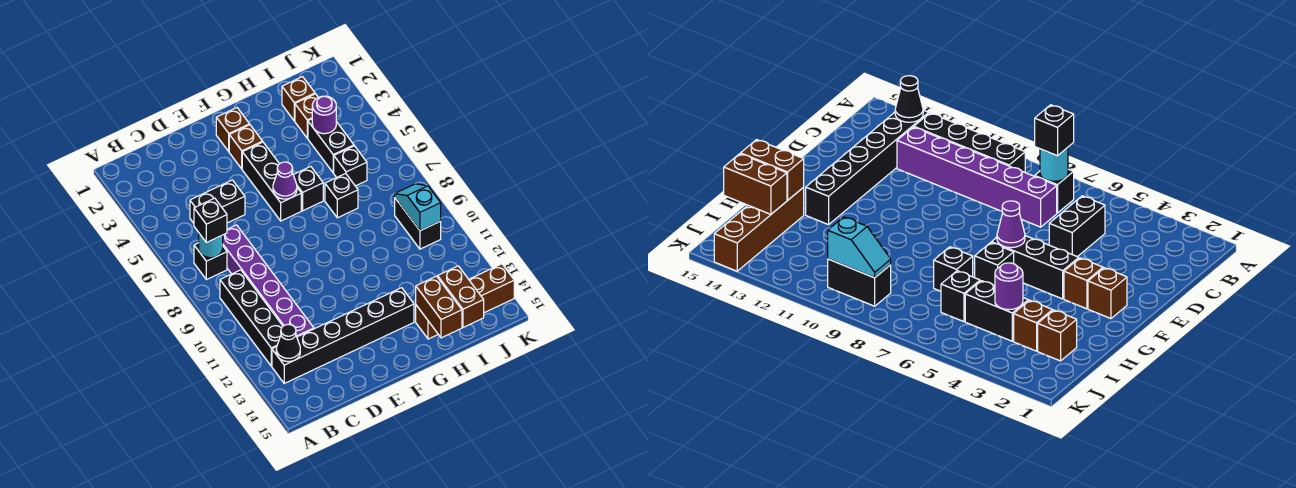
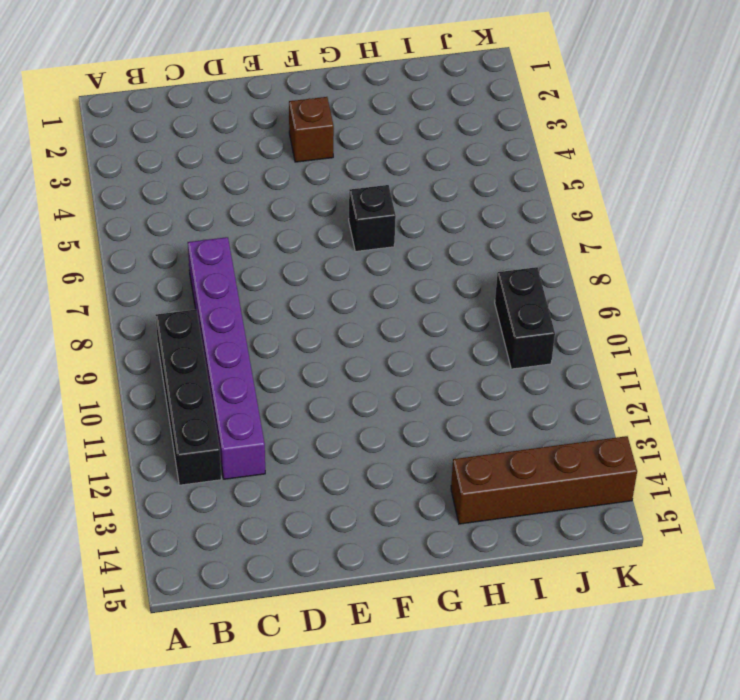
none -> black brick B7 level 1
none -> black brick B13:G13 level 1
none -> black brick C5:D5 level 1

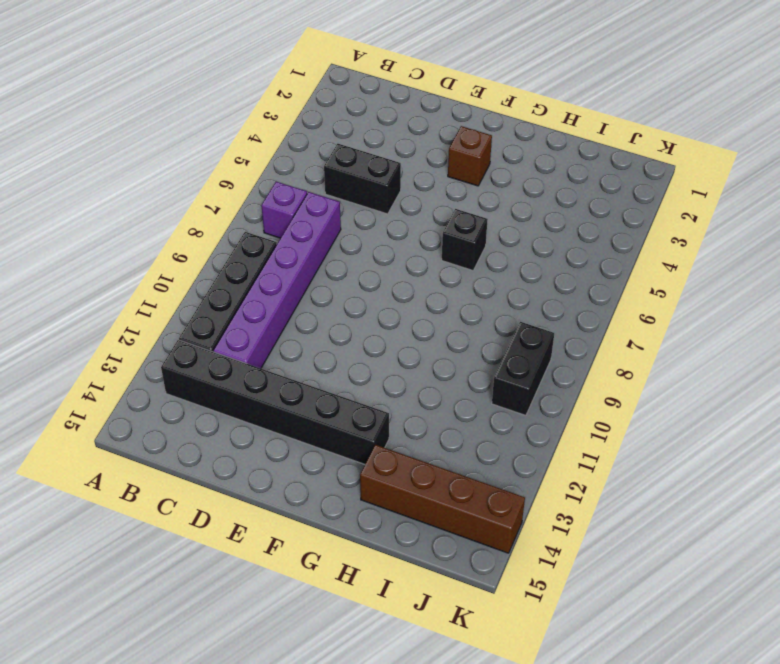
purple brick B7 level 1 -> black brick B7 level 1
none -> brown brick F2 level 1
none -> black brick F4:F6 level 1
none -> black brick H7 level 1

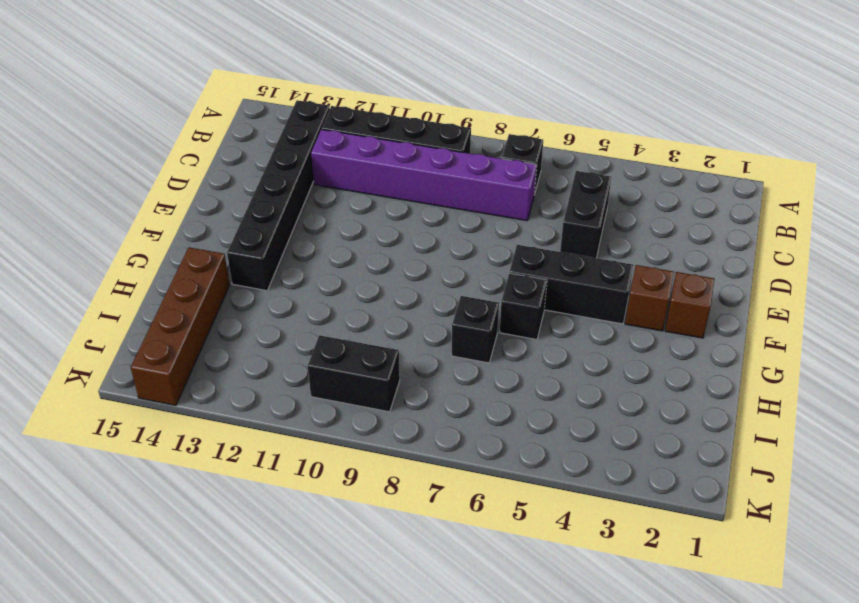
none -> brown brick I2 level 1
none -> brown brick I3 level 1
none -> black brick I4:I5 level 1

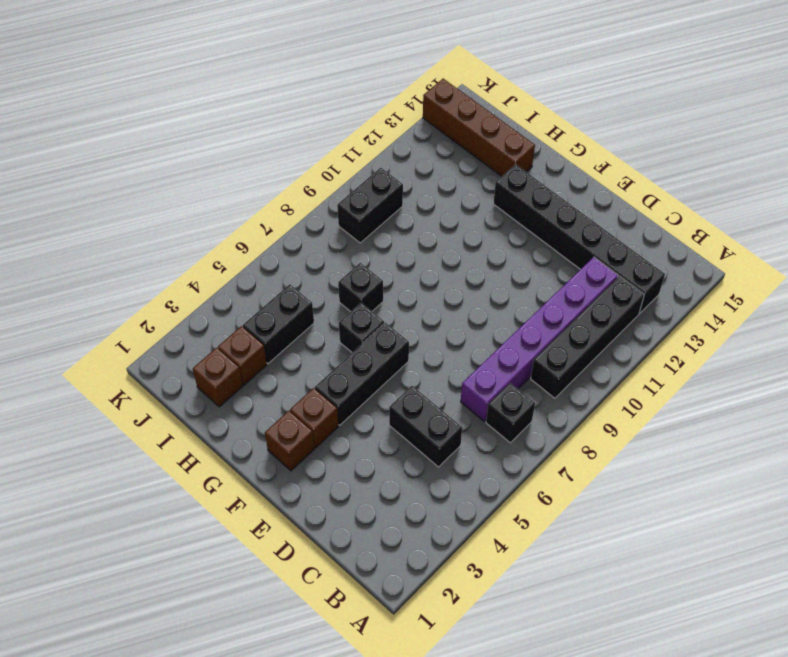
none -> black brick I6 level 1
none -> cyan round brick B7 level 2
none -> black cone B13 level 2

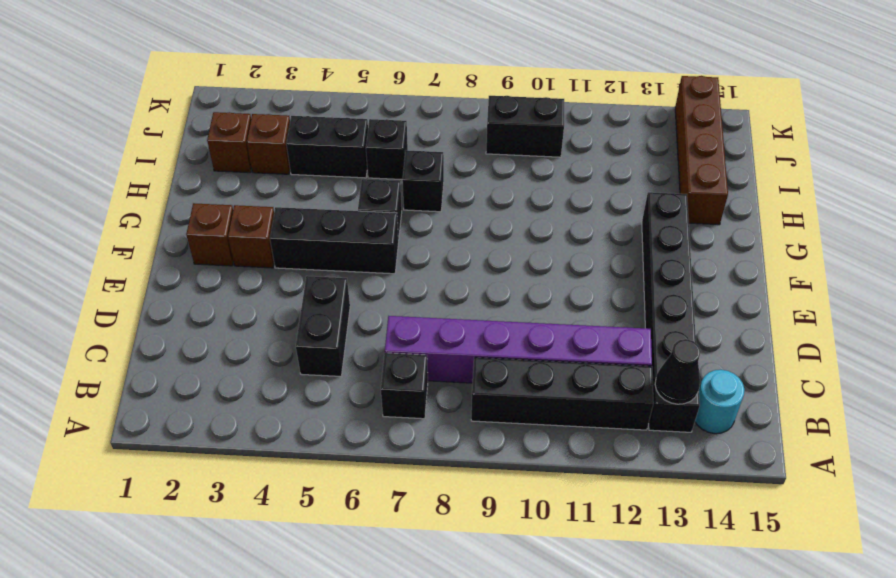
cyan round brick B14 level 1 -> cyan round brick B7 level 2
none -> purple cone F6 level 2
none -> brown brick H14:H15 level 2
none -> purple round brick I4 level 2

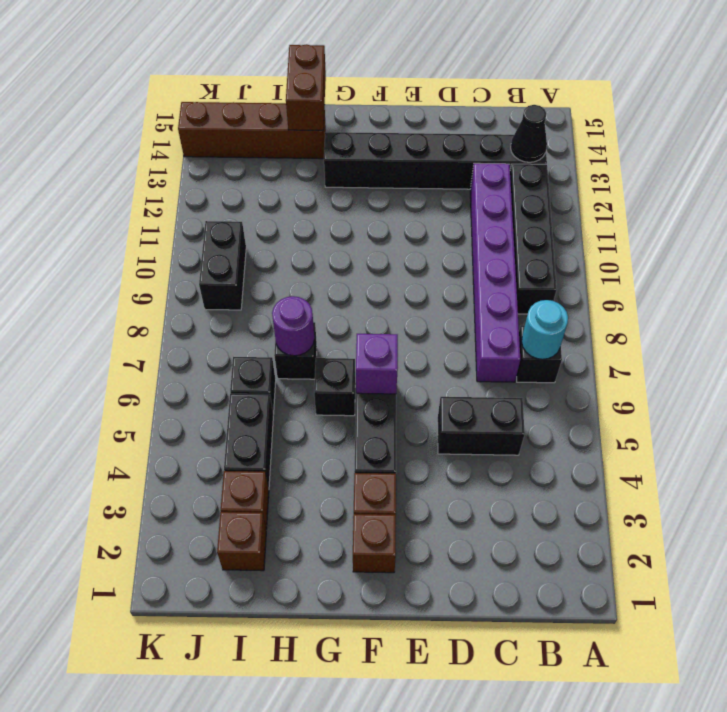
purple brick F6 level 2 -> purple cone F6 level 2
purple round brick H7 level 2 -> purple round brick I4 level 2
none -> brown brick I14:I15 level 2
none -> cyan slope J9:J10 level 2 top 10
none -> black brick B7 level 3

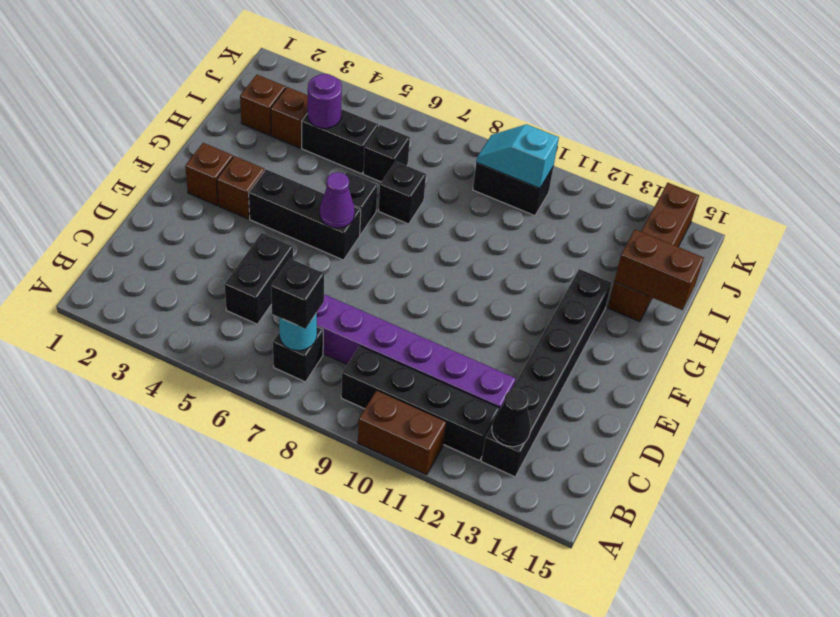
brown brick A10:A11 level 1 -> brown brick I14:I15 level 2

